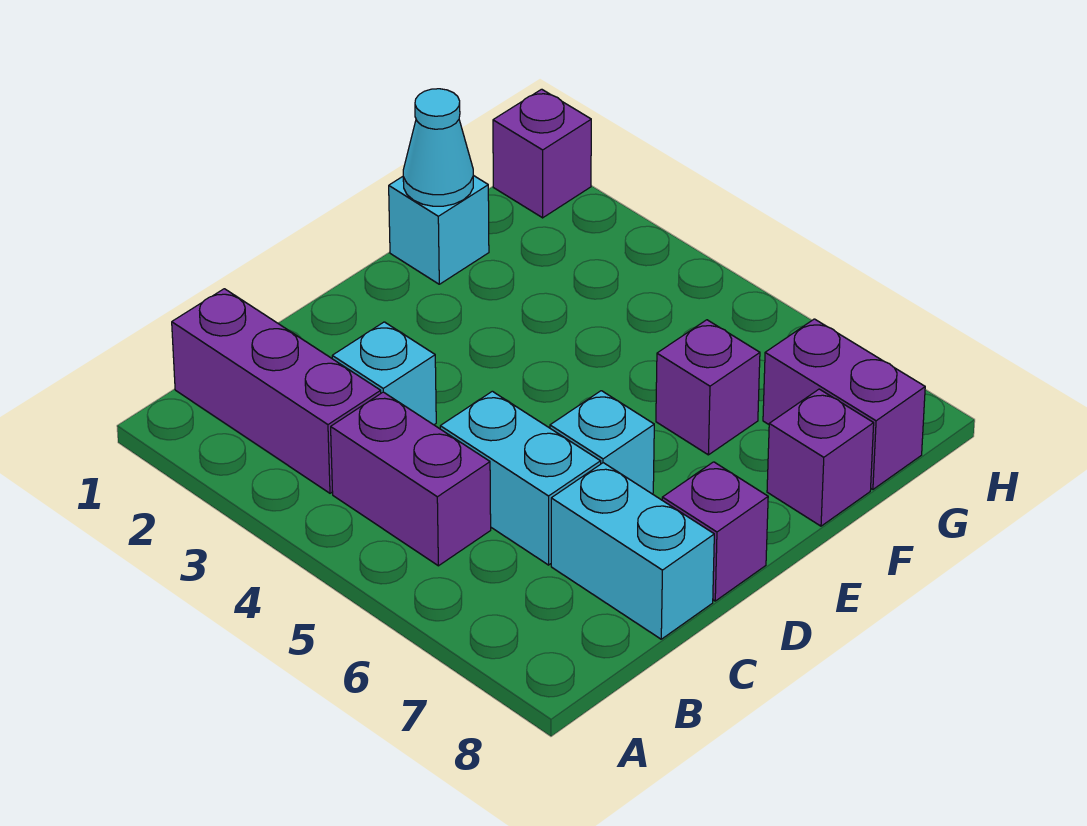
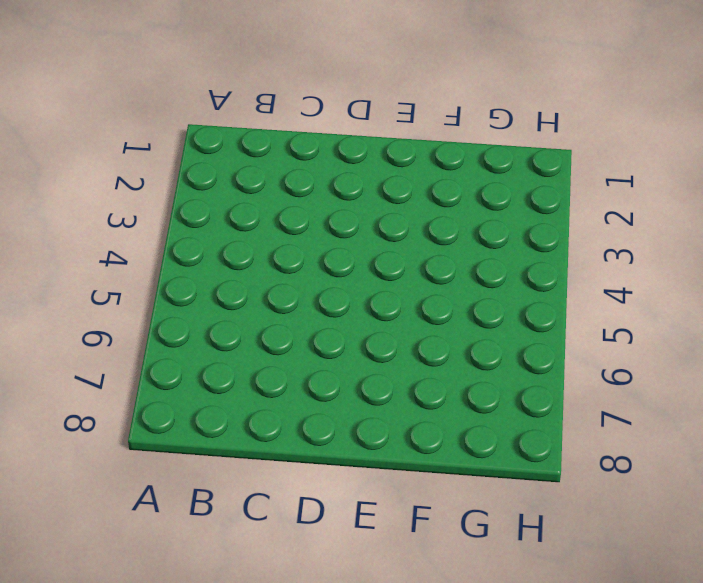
none -> purple brick B1:B3 level 1
none -> purple brick B4:B5 level 1
none -> cyan brick C3 level 1

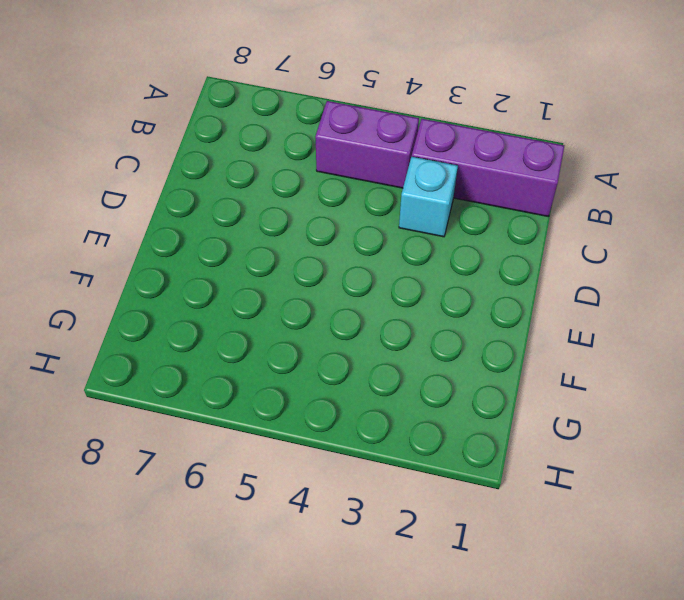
none -> cyan brick C5:C6 level 1
none -> cyan brick C7:C8 level 1
none -> cyan brick D6 level 1

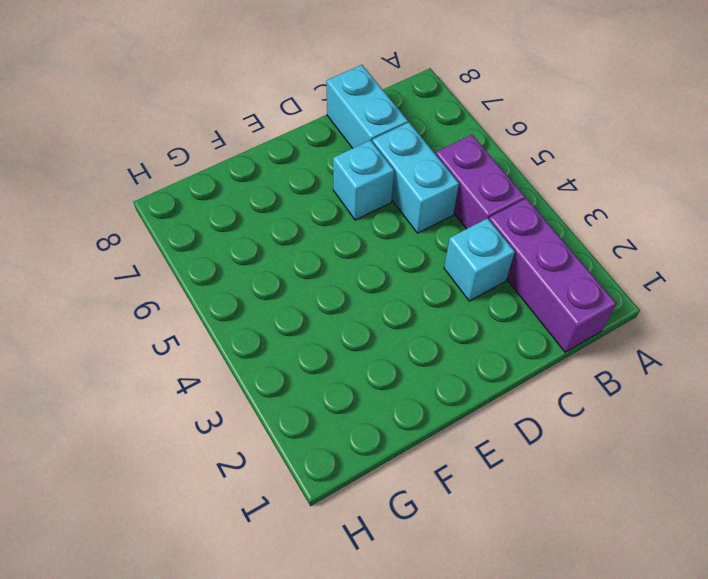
none -> purple brick D8 level 1
none -> cyan brick F1 level 1
none -> purple brick F6 level 1

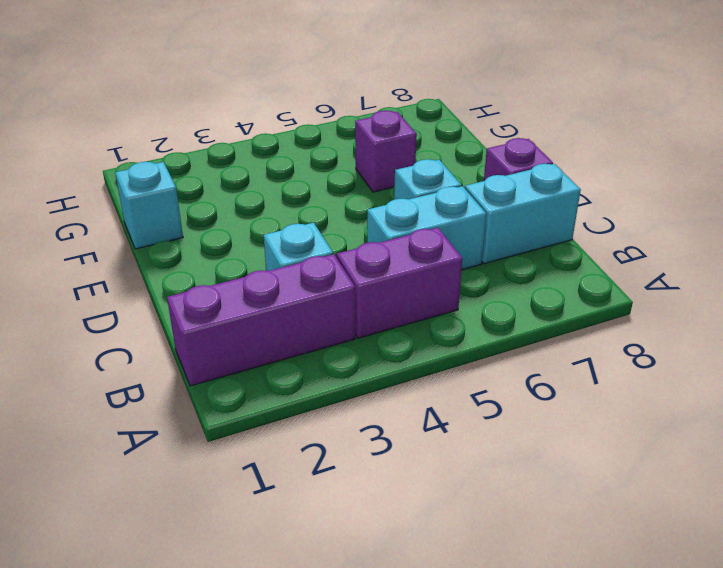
none -> purple brick F8 level 1
none -> purple brick G7:G8 level 1
none -> purple brick H1 level 1

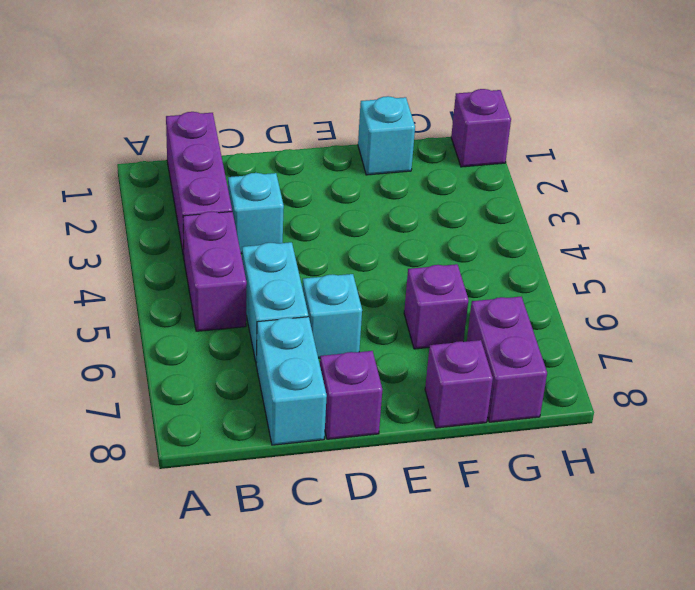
none -> cyan cone F1 level 2

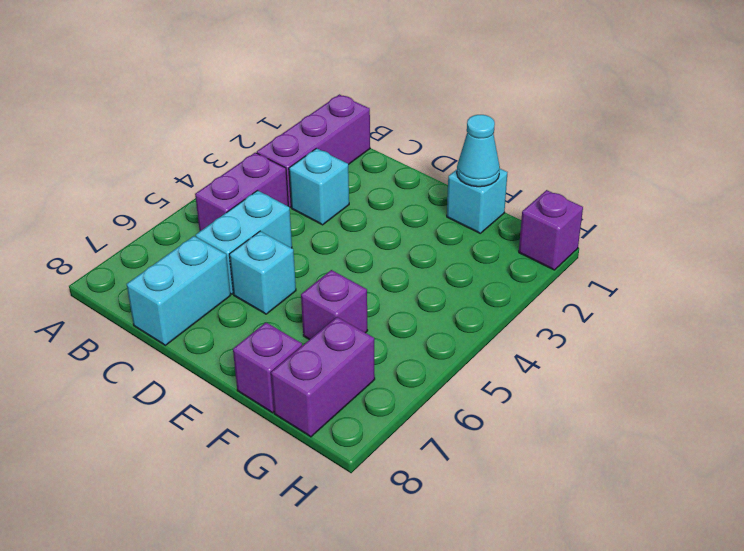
none -> purple brick D8 level 1

